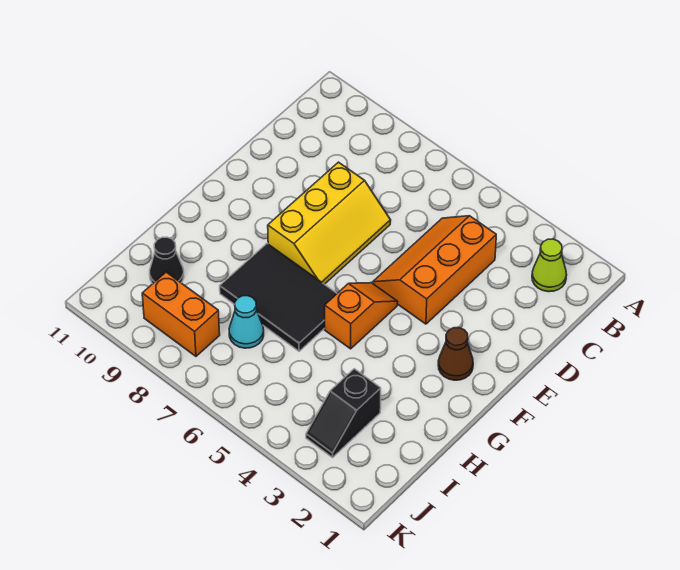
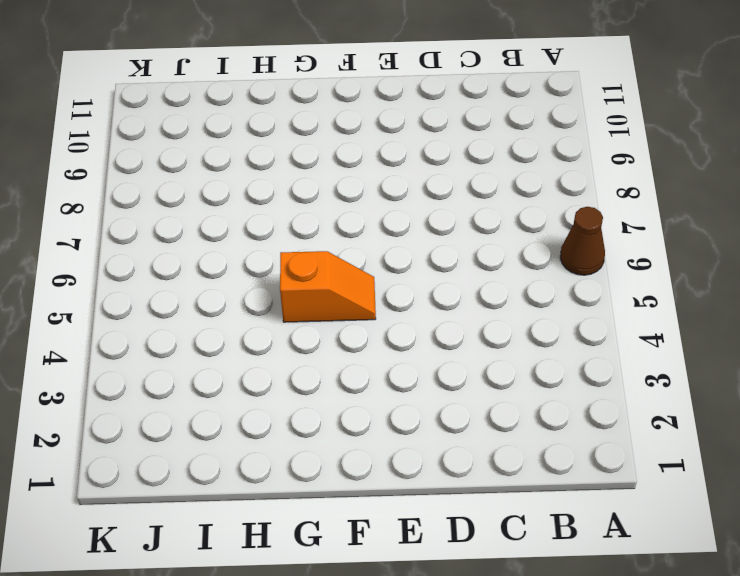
brown cone A6 level 1 -> brown cone F2 level 1
none -> lime cone B2 level 1
none -> orange slope C4:E5 level 1 top 4

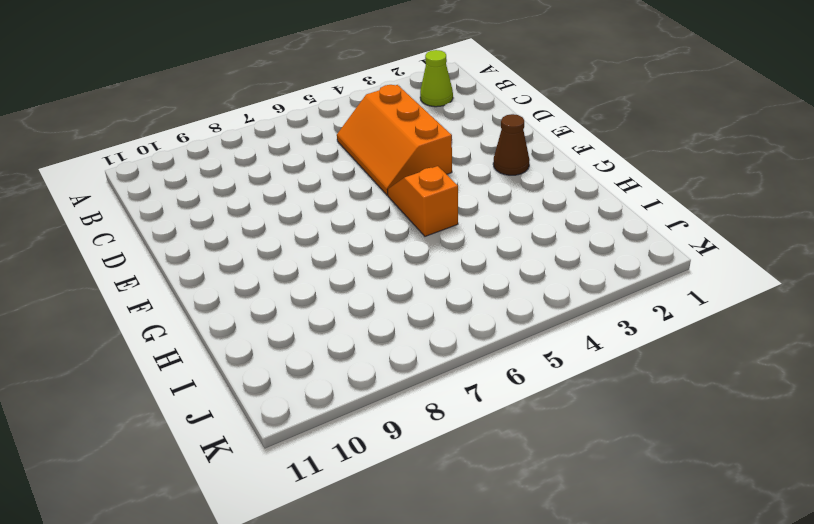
none -> yellow slope D7:F8 level 1 top 8
none -> black tile G6:H8 level 1

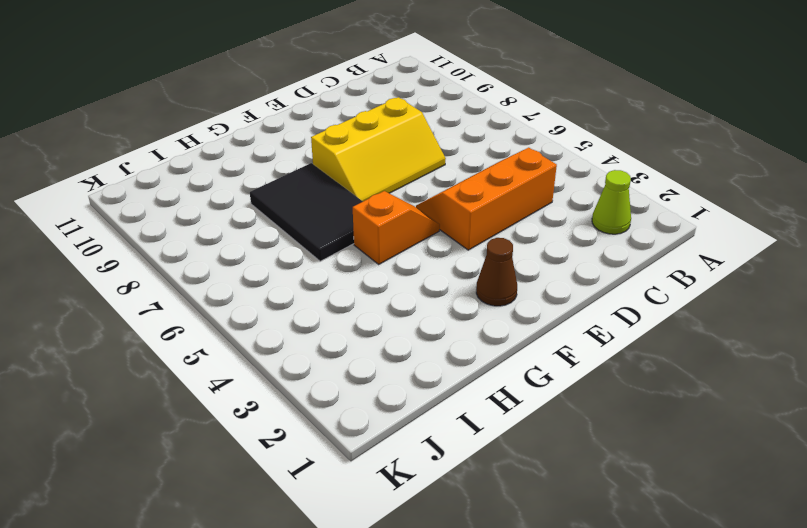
none -> black slope I3:J3 level 1 top I
none -> cyan cone I7 level 1

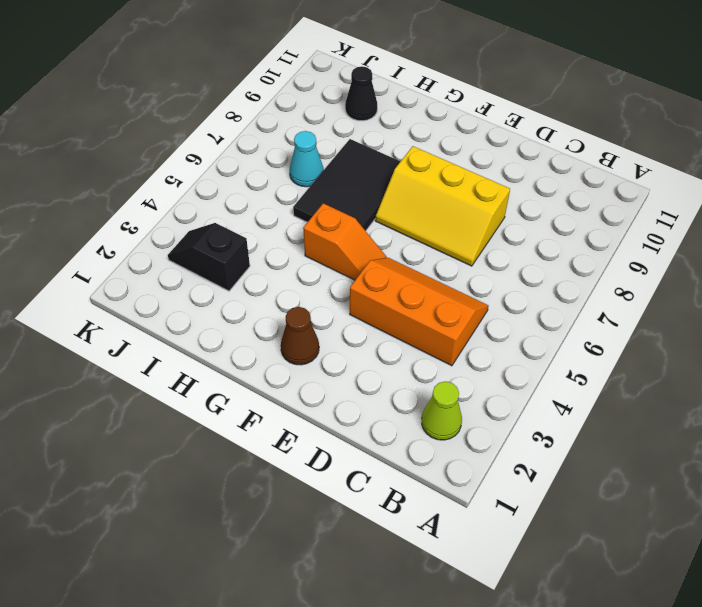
none -> orange brick J8:J9 level 1

